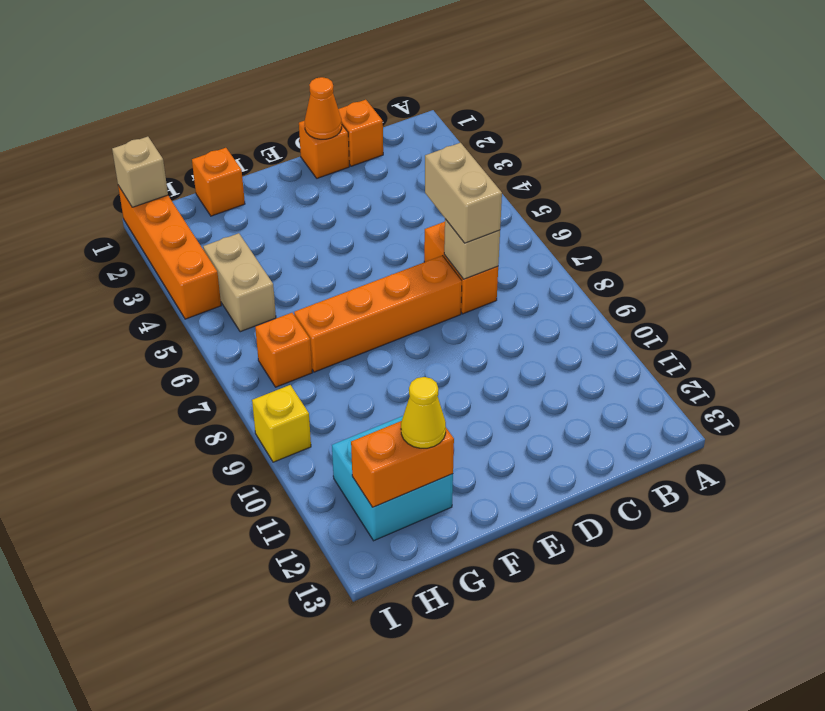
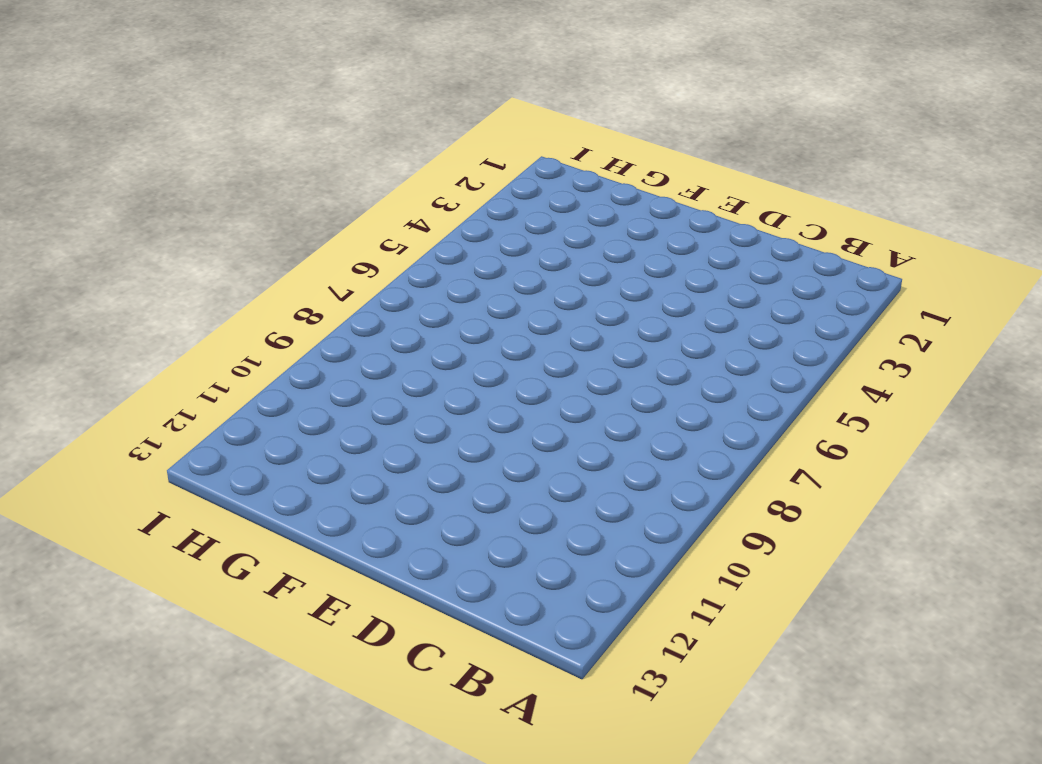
none -> orange brick C1 level 1
none -> orange brick C6:C7 level 1
none -> orange brick D1 level 1

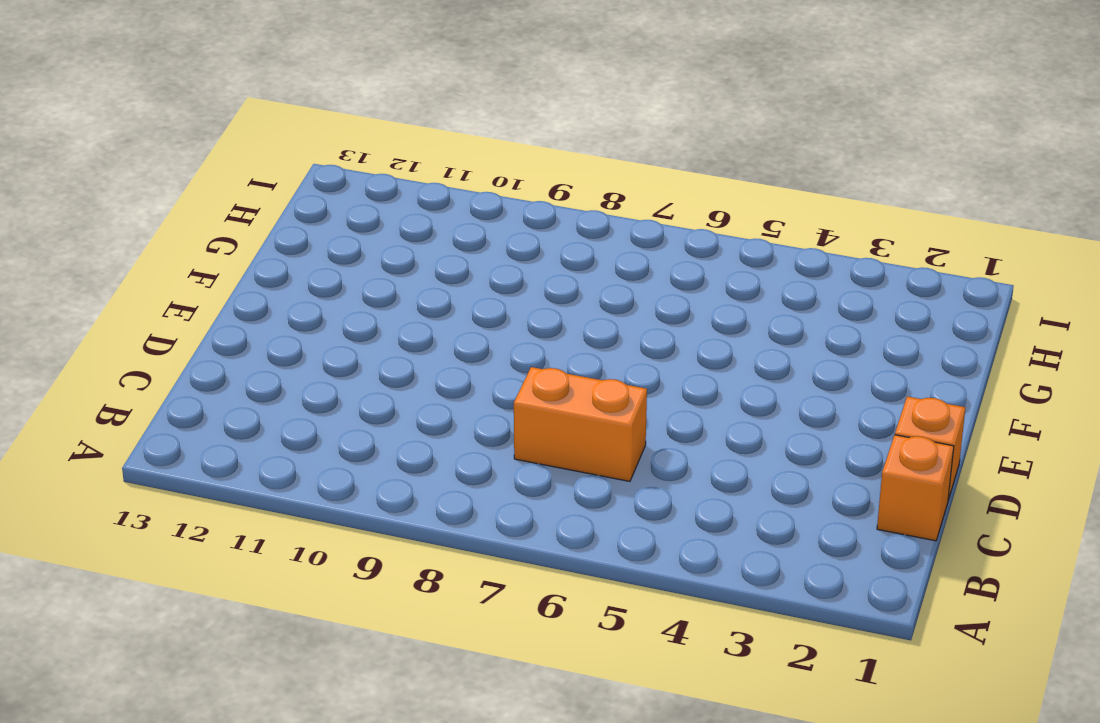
none -> orange brick D7:G7 level 1
none -> orange brick G1 level 1
none -> cyan brick G11:H12 level 1

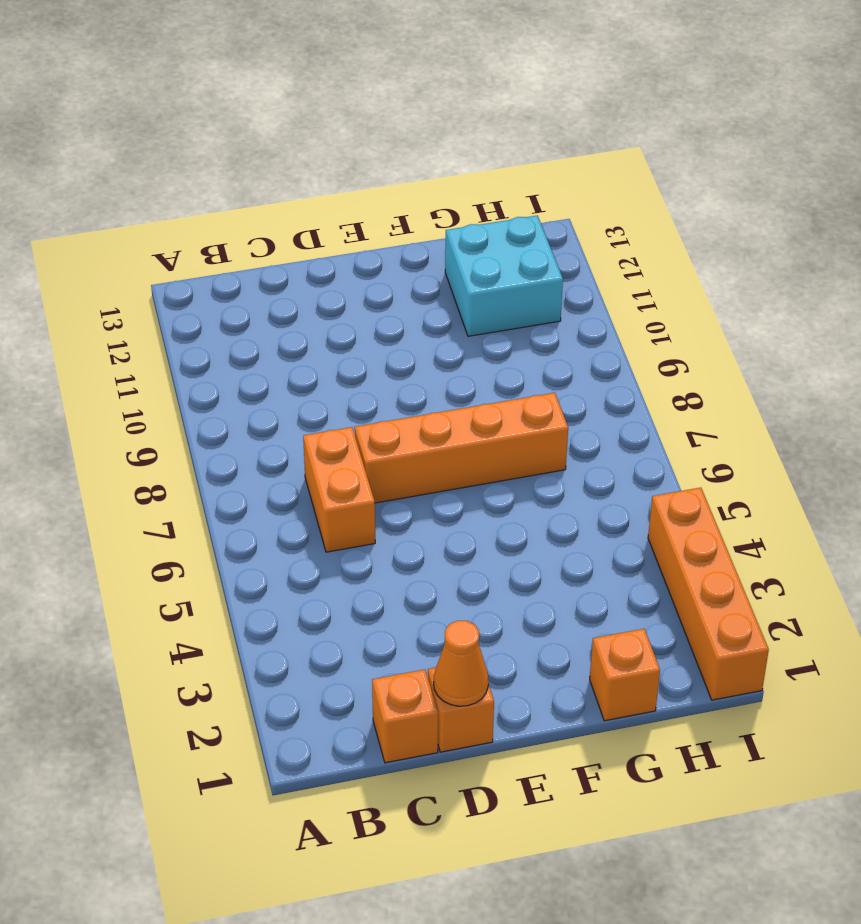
none -> tan brick H4:H5 level 1
none -> orange brick H7 level 1
none -> yellow brick I9 level 1

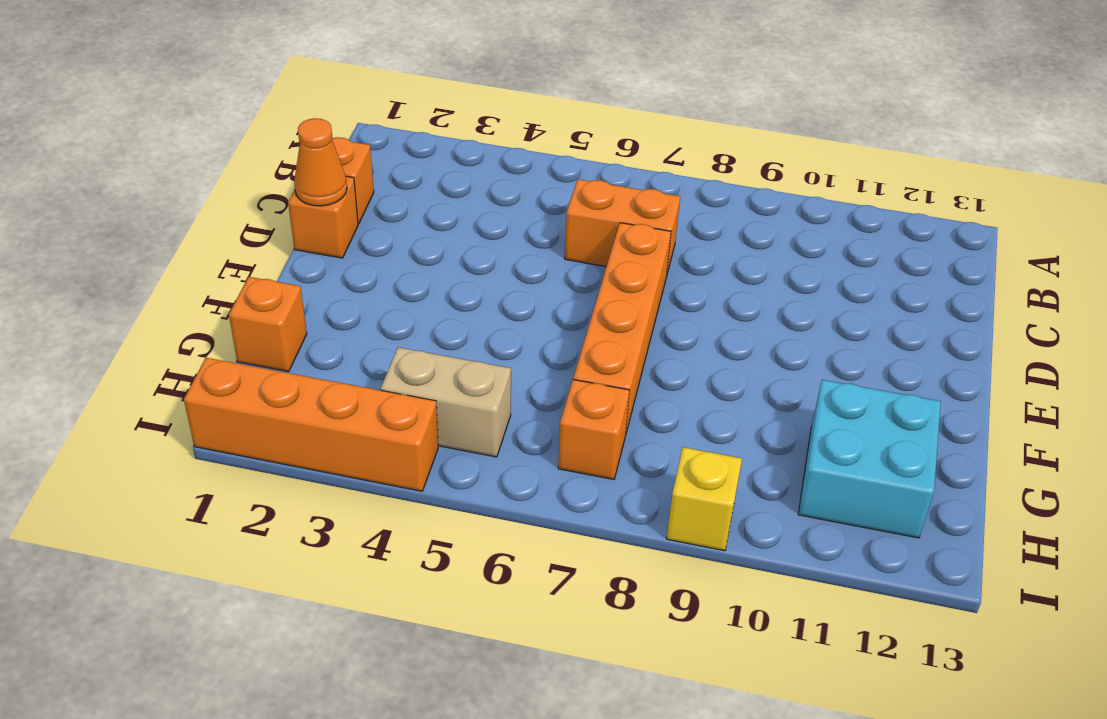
none -> tan brick C7 level 2
none -> orange brick G12:H12 level 2
none -> tan brick I1 level 2

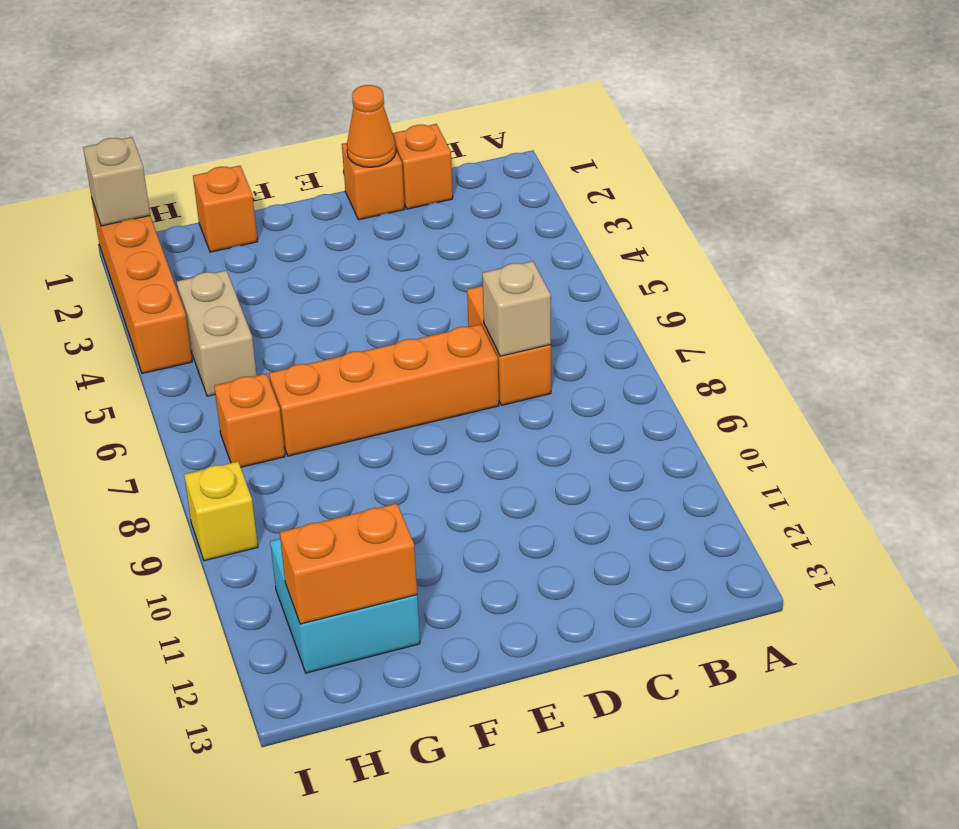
none -> tan brick C6:C7 level 3
none -> yellow cone G12 level 3

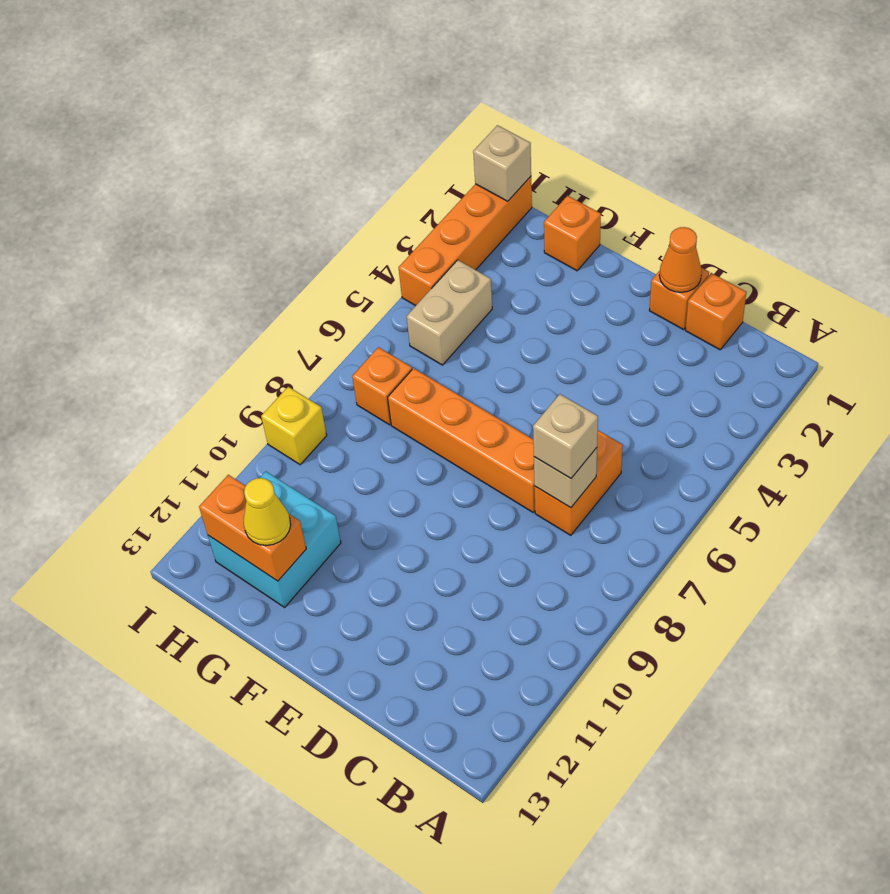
tan brick C7 level 3 -> tan brick C6:C7 level 3

